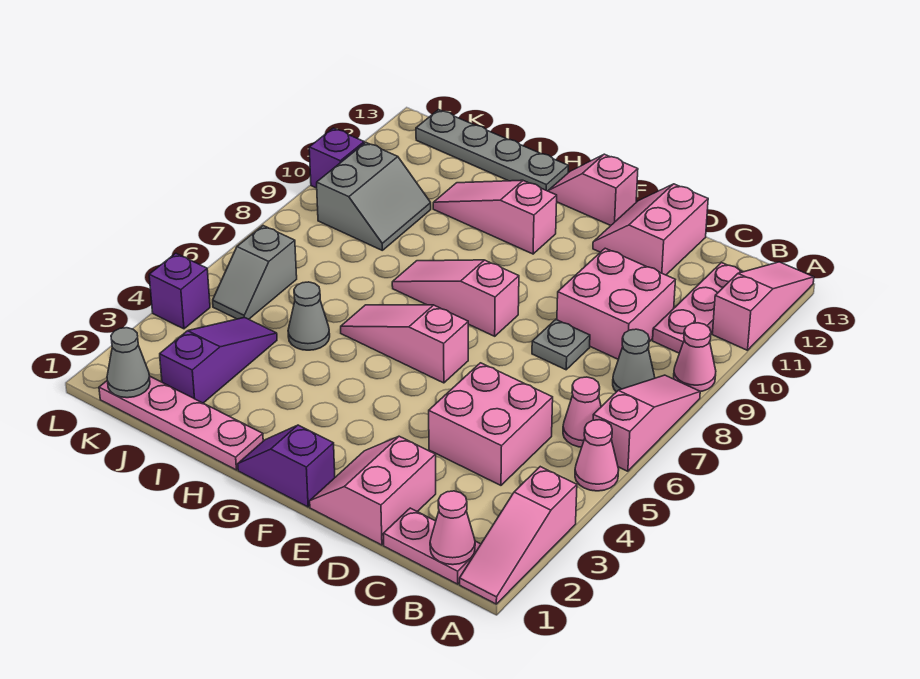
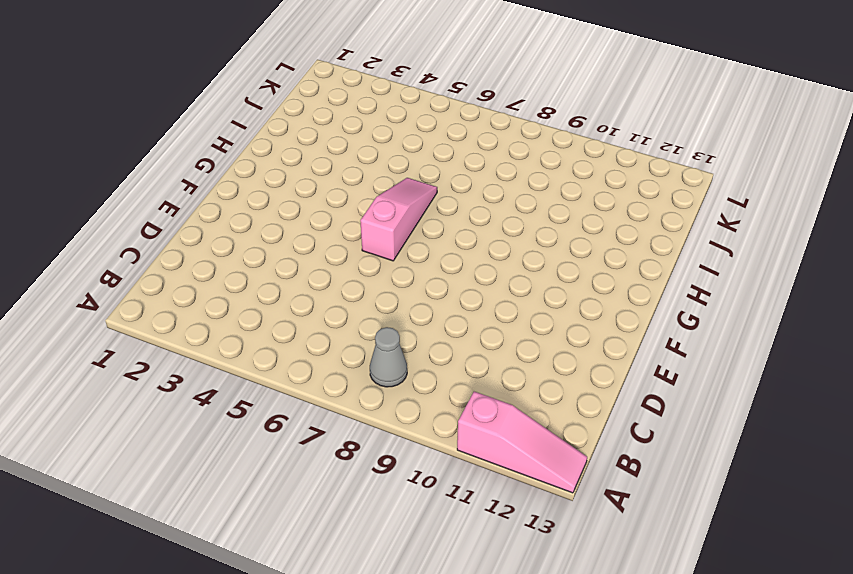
none -> pink slope A1:A3 level 1 top 3
none -> pink cone A5 level 1
none -> pink slope A6:A8 level 1 top 6

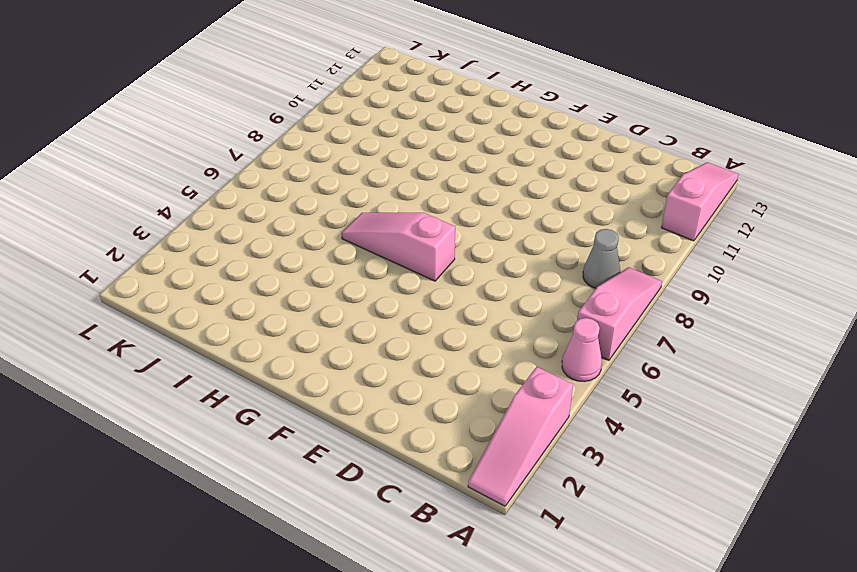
none -> pink cone A9 level 1
none -> pink plate B1:C1 level 1
none -> pink cone B6 level 1

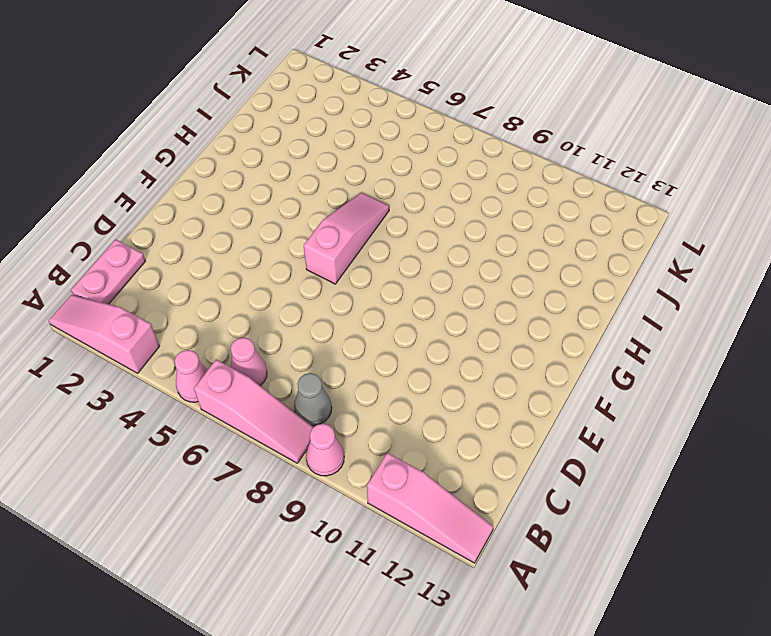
none -> pink plate B10:B12 level 1
none -> pink brick C4:D5 level 1
none -> pink brick C9:D10 level 1

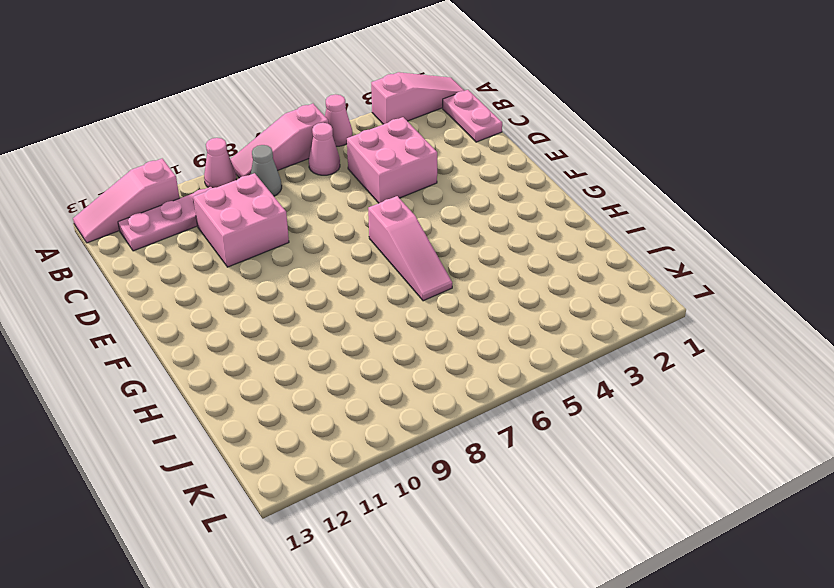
none -> pink slope D1:E2 level 1 top D
none -> grey plate D8 level 1
none -> pink slope D12:E13 level 1 top D

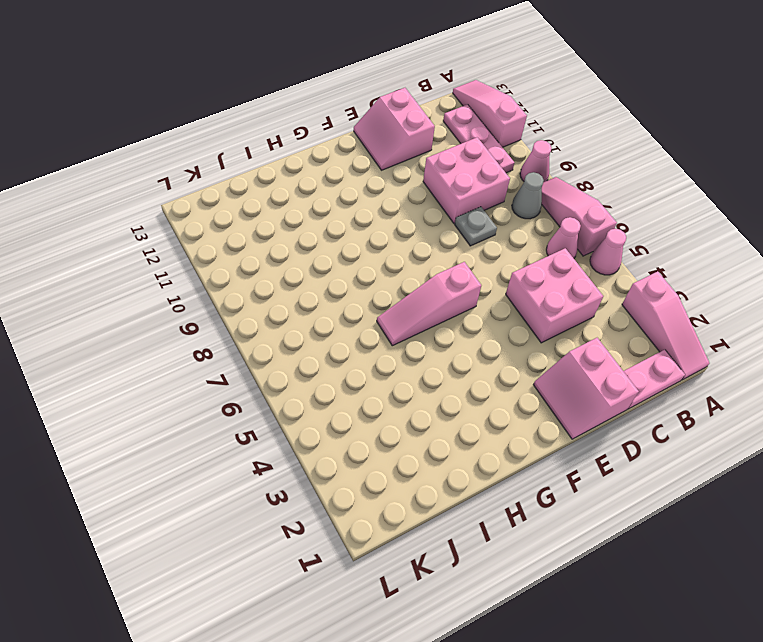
none -> purple slope F1:G1 level 1 top F
none -> pink slope F8:H8 level 1 top F
none -> pink slope F13:G13 level 1 top F

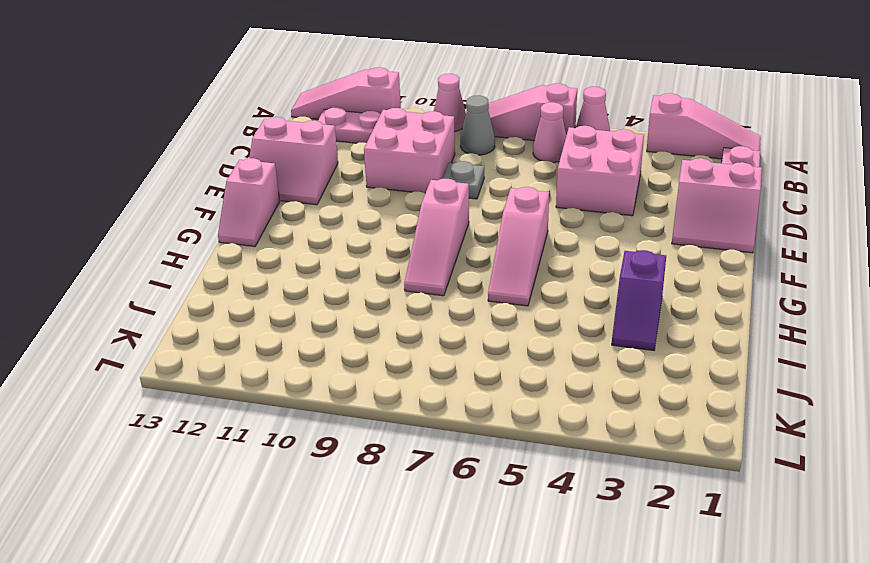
purple slope H3:I3 level 1 top H -> purple slope F1:G1 level 1 top F
none -> pink slope G11:I11 level 1 top G
none -> pink plate H1:K1 level 1
none -> grey plate H13:K13 level 1

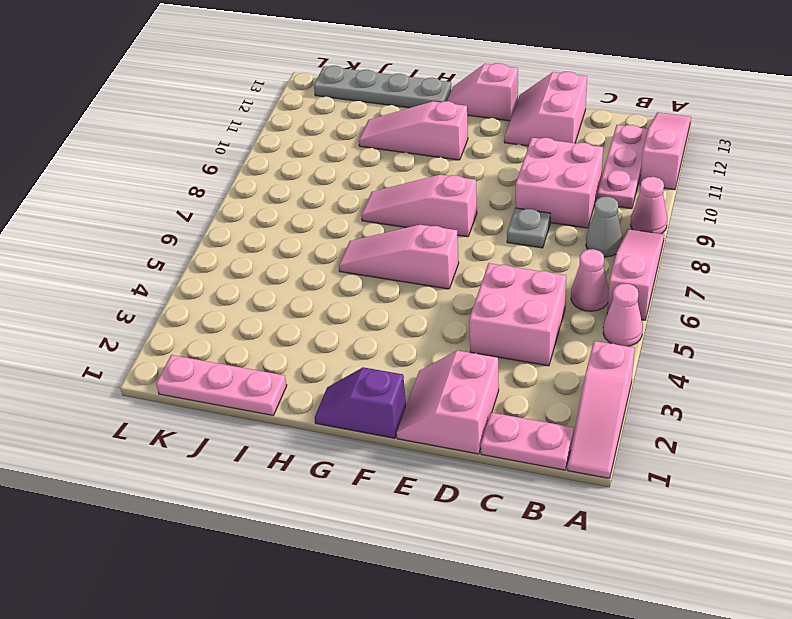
pink plate I1:K1 level 1 -> pink plate H1:K1 level 1
none -> grey cone I5 level 1
none -> purple slope J2:J4 level 1 top 2
none -> grey slope J9:K10 level 1 top K

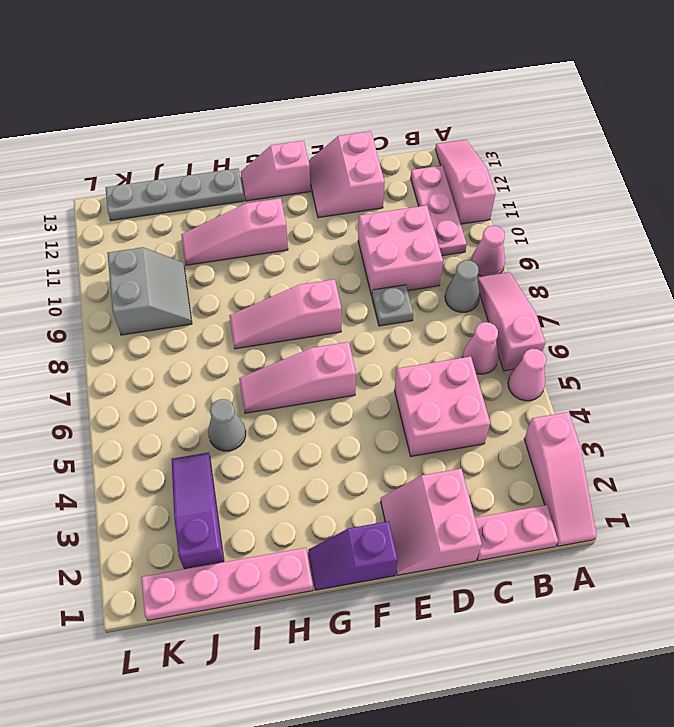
none -> grey slope K5:K6 level 1 top 6
none -> purple brick L4 level 1
none -> purple brick L10 level 1

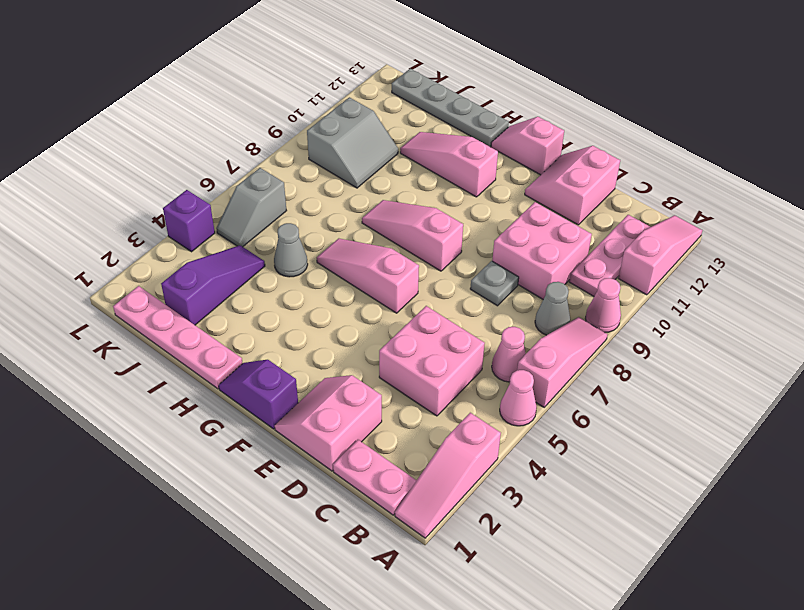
none -> purple brick L10 level 1
none -> pink cone B1 level 2
none -> grey cone K1 level 2

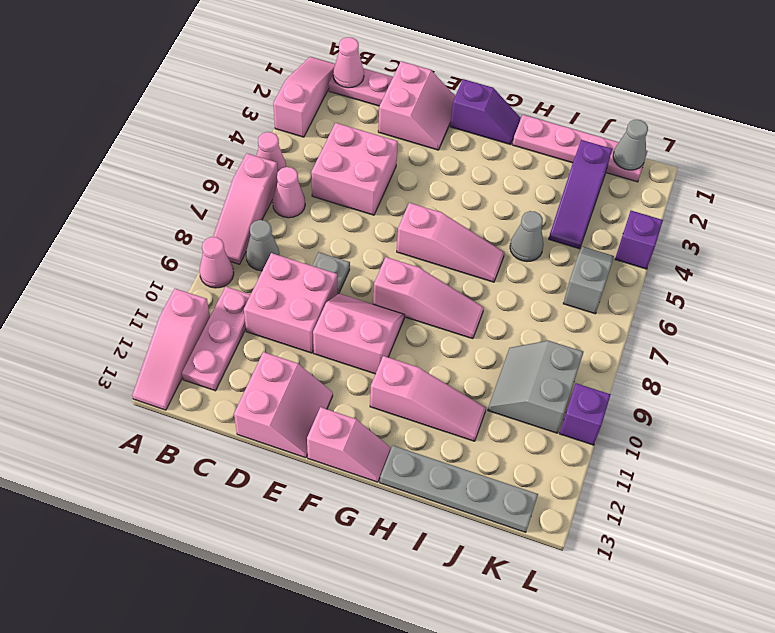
pink slope E9:F10 level 1 top 10 -> none

